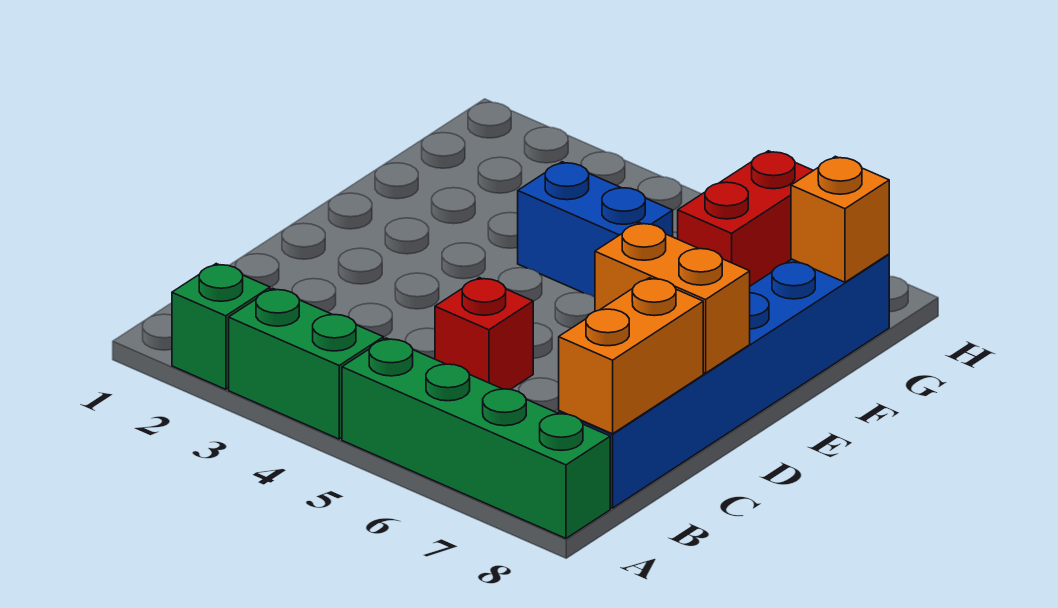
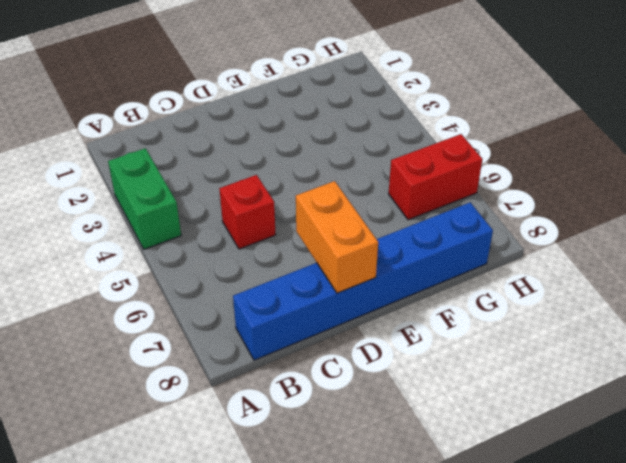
none -> green brick A2 level 1
none -> green brick A5:A8 level 1

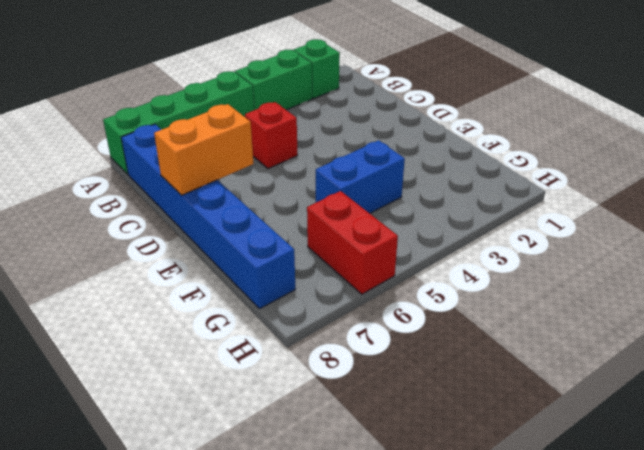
none -> orange brick B8:C8 level 2
none -> orange brick G8 level 2

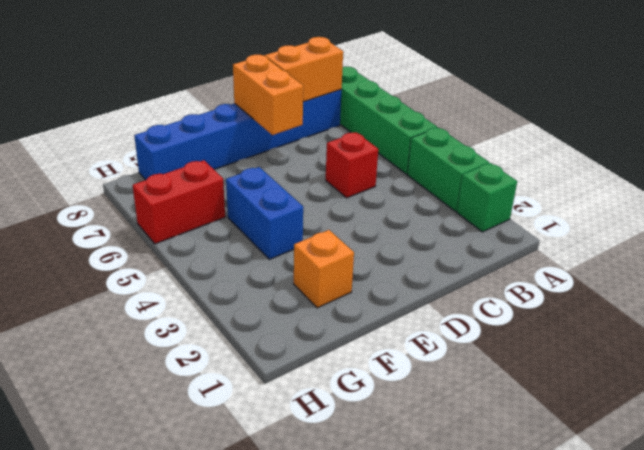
orange brick F2 level 1 -> orange brick G8 level 2

